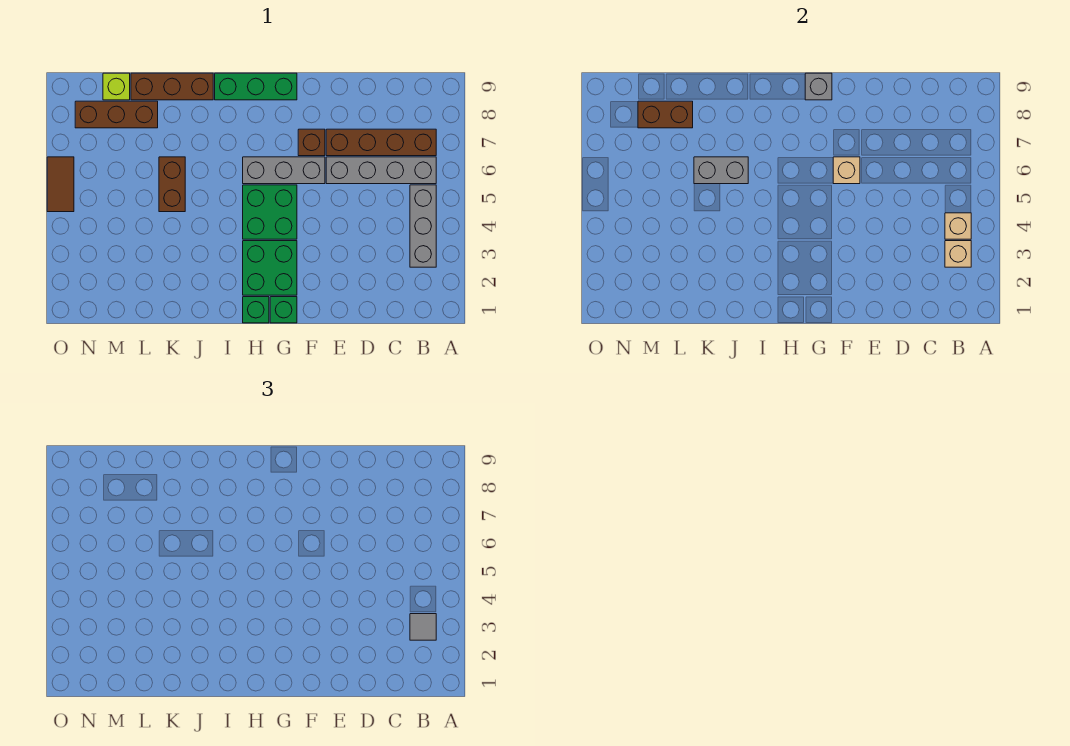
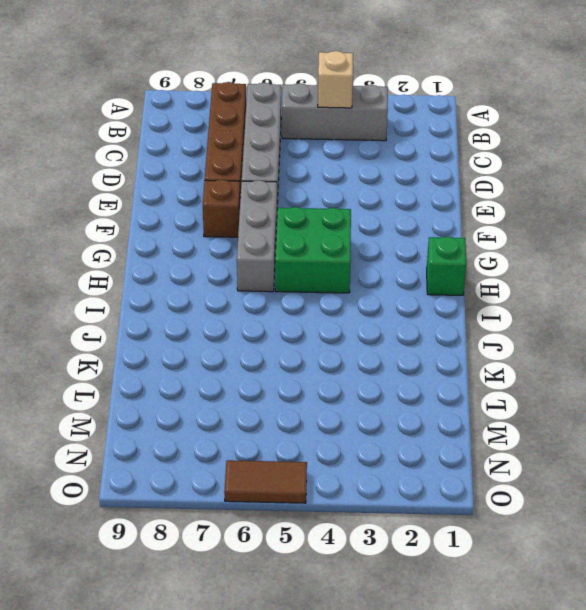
none -> green brick G1 level 1
none -> green brick G2:H3 level 1
none -> green brick G9:I9 level 1

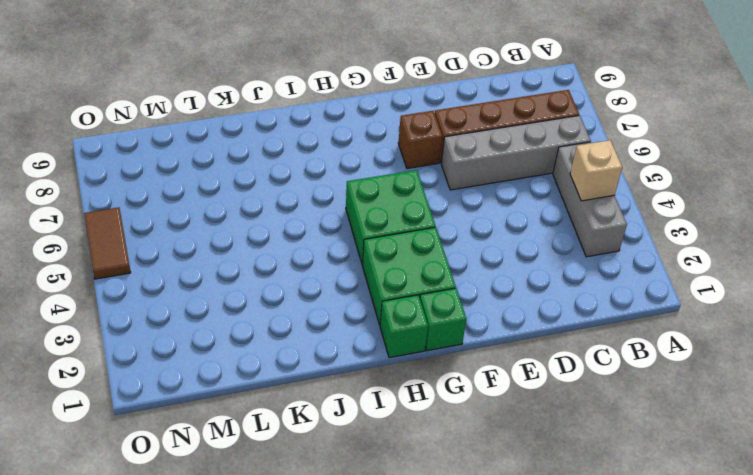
none -> grey brick F6:H6 level 1
none -> green brick G9:I9 level 1
none -> brown brick J9:L9 level 1

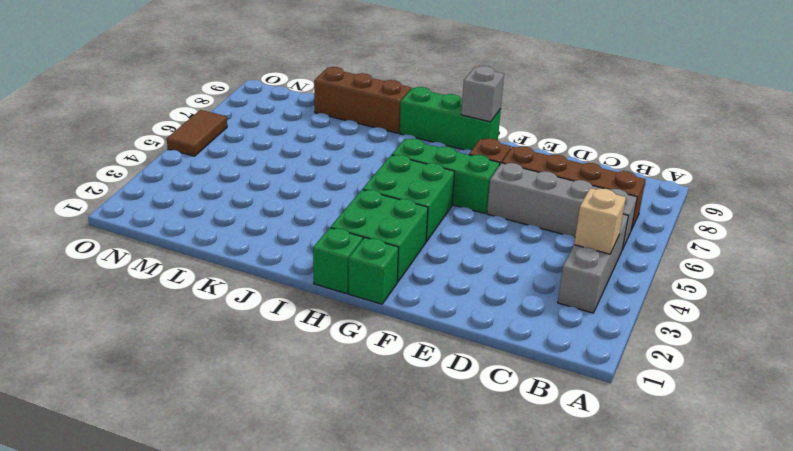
green brick F6:H6 level 1 -> grey brick F6:H6 level 1
none -> brown brick K5:K6 level 1
none -> brown brick L8:N8 level 1
none -> lime brick M9 level 1

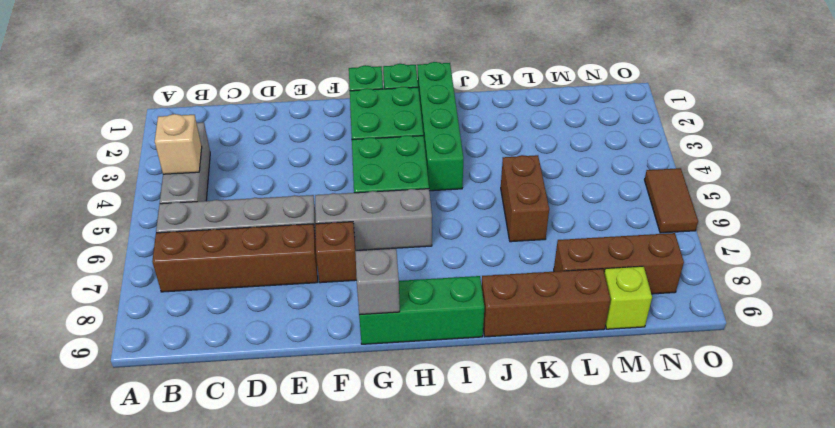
green brick I1:I4 level 1 -> none
none -> tan brick B3 level 2
none -> tan brick F6 level 2
none -> grey brick J6:K6 level 2

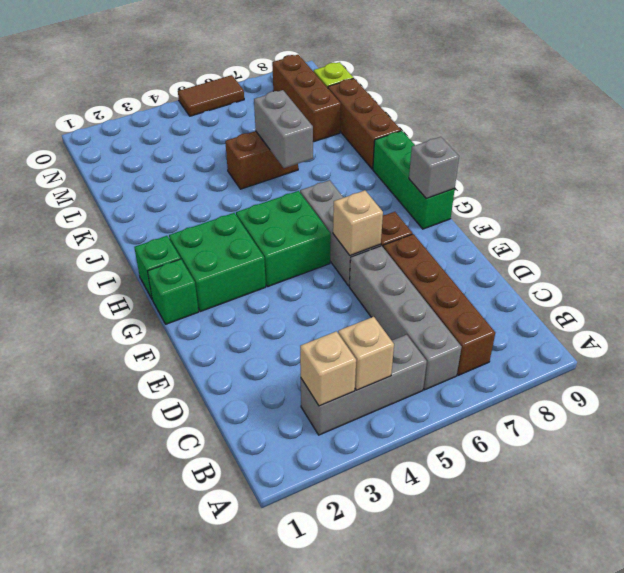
none -> brown brick L8:M8 level 2
none -> grey tile B3 level 3

